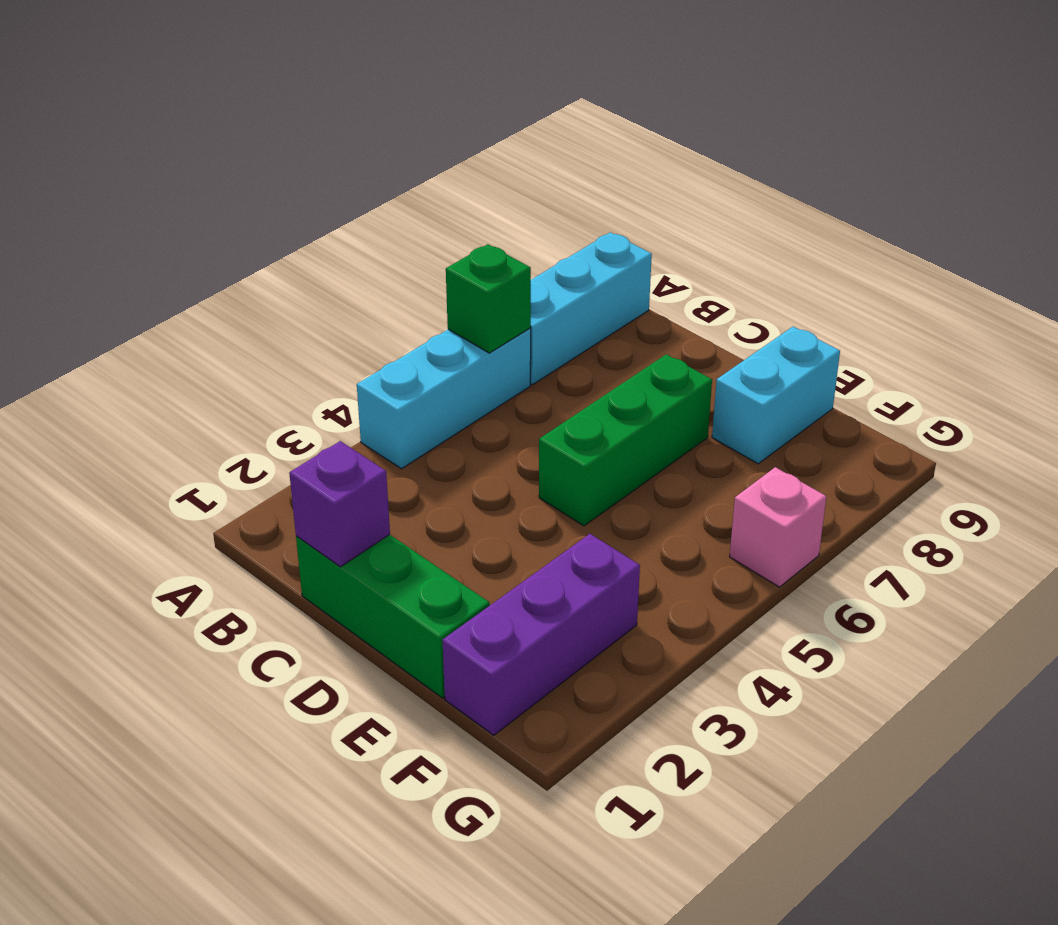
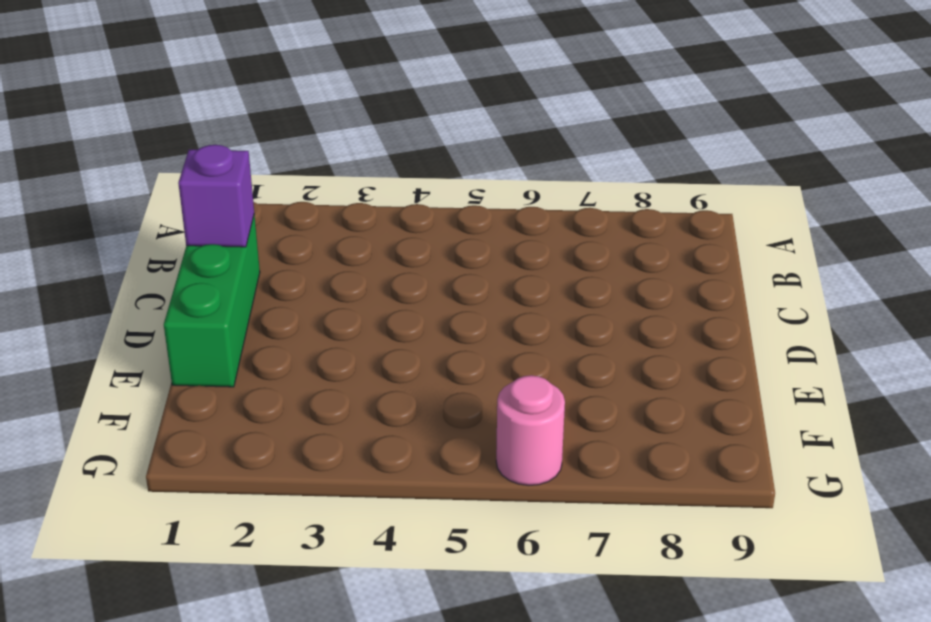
pink round brick G6 level 1 -> pink brick G6 level 1
none -> cyan brick A4:A6 level 1
none -> cyan brick A7:A9 level 1

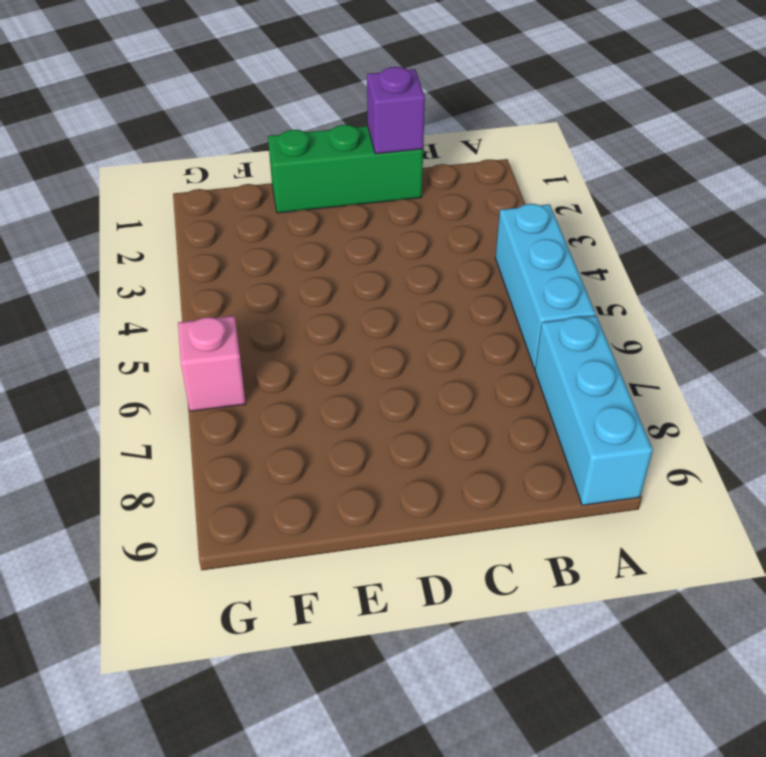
none -> green brick D5:D7 level 1
none -> cyan brick E8:E9 level 1

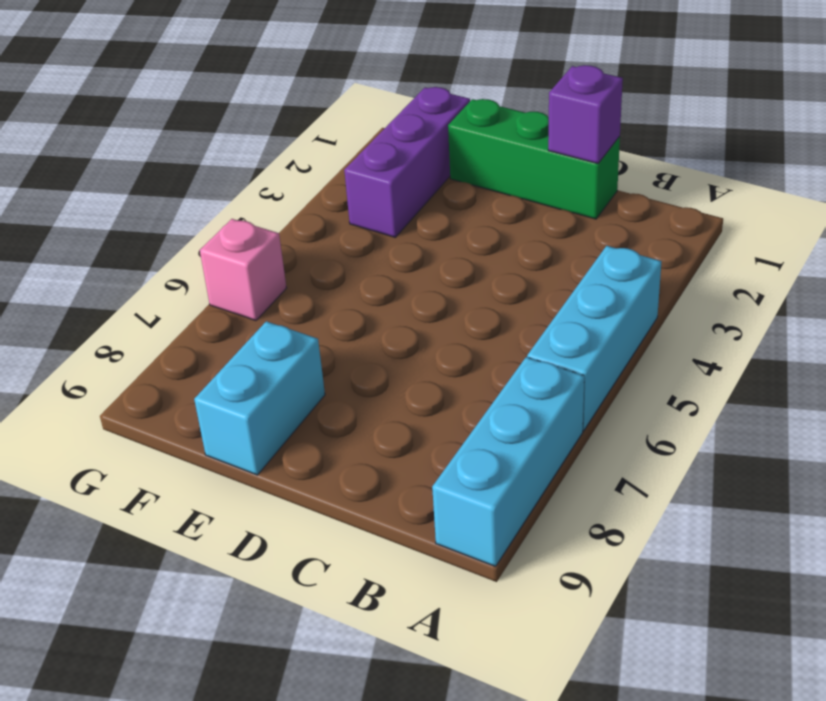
none -> green brick D5:D7 level 1
none -> green brick A6 level 2

